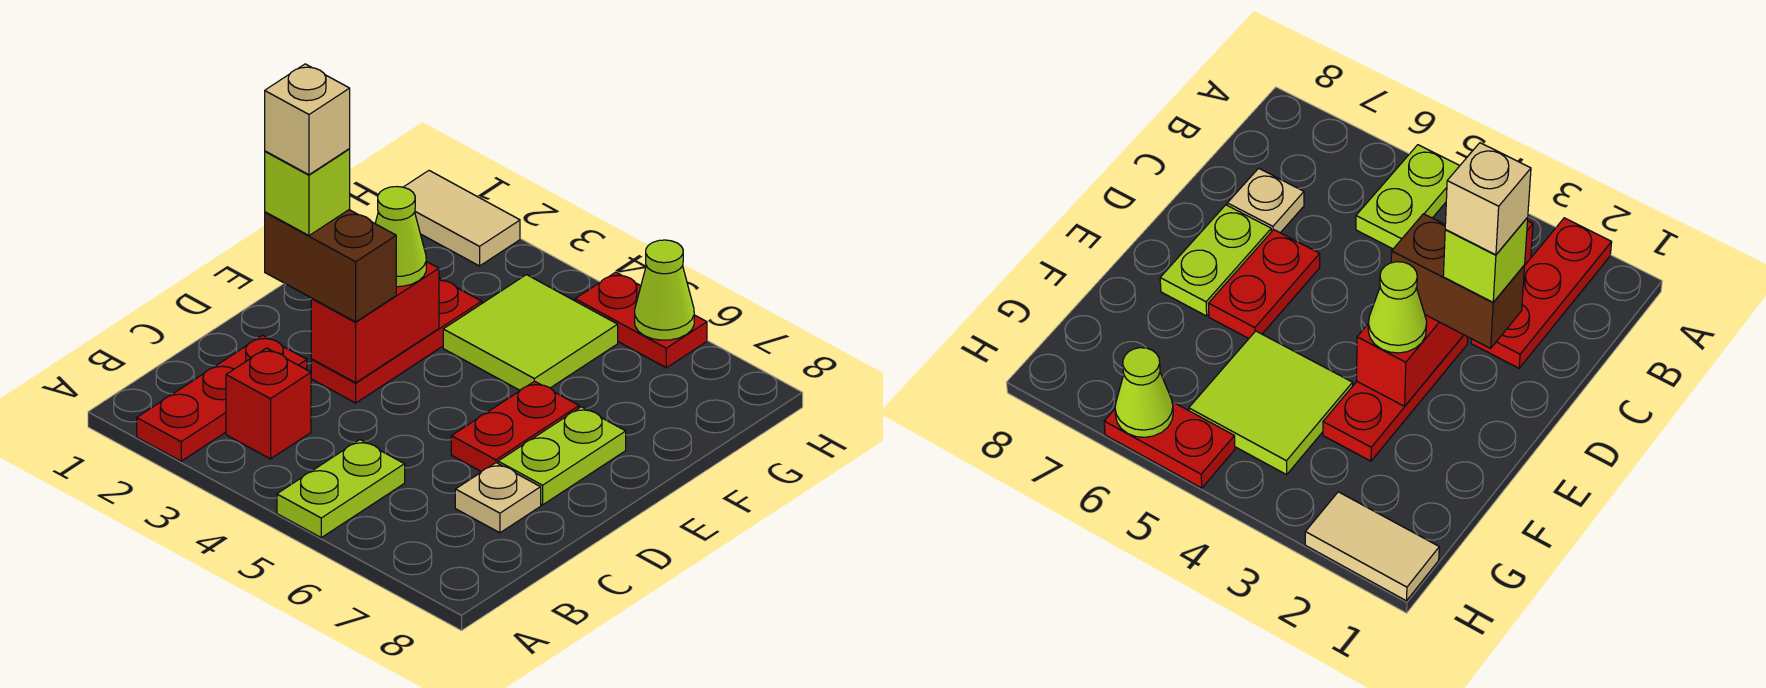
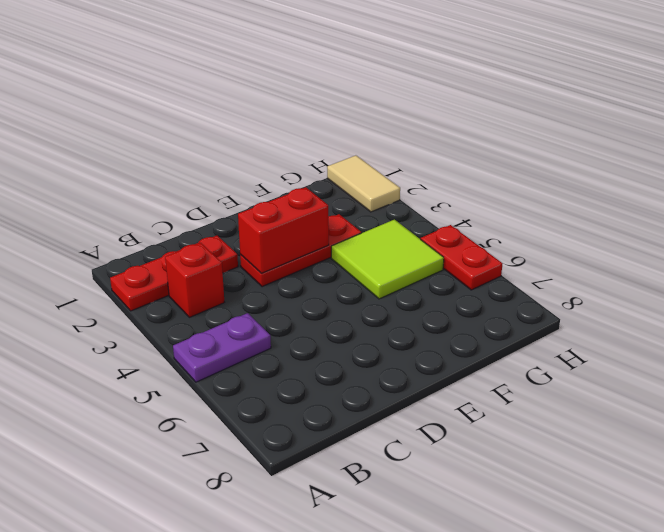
purple plate A5:B5 level 1 -> lime plate A5:B5 level 1
none -> tan plate C7 level 1
none -> red plate D6:E6 level 1
none -> lime plate D7:E7 level 1

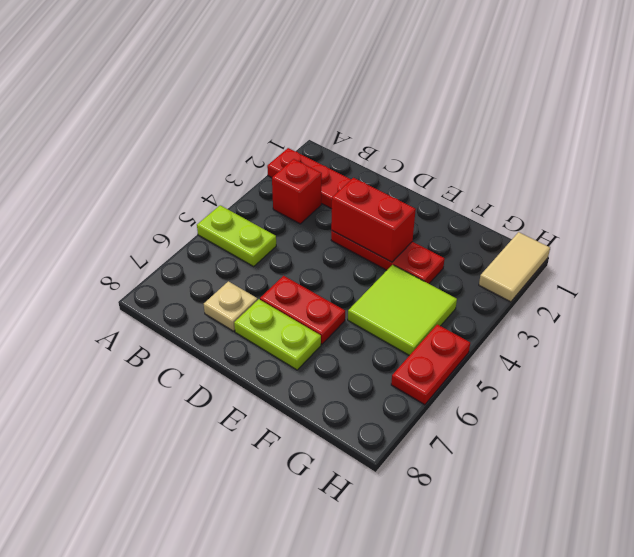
none -> lime cone H6 level 2
none -> brown brick D2:D3 level 3
none -> lime cone E3 level 3

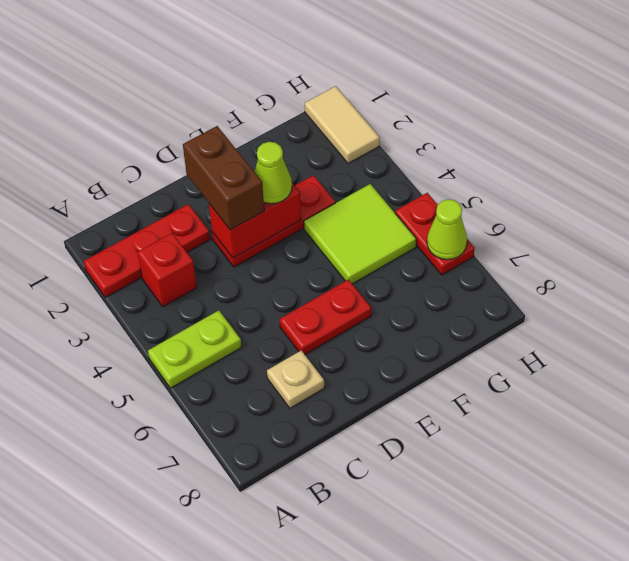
none -> lime plate D7:E7 level 1
none -> lime brick D2 level 4
none -> tan brick D2 level 5

